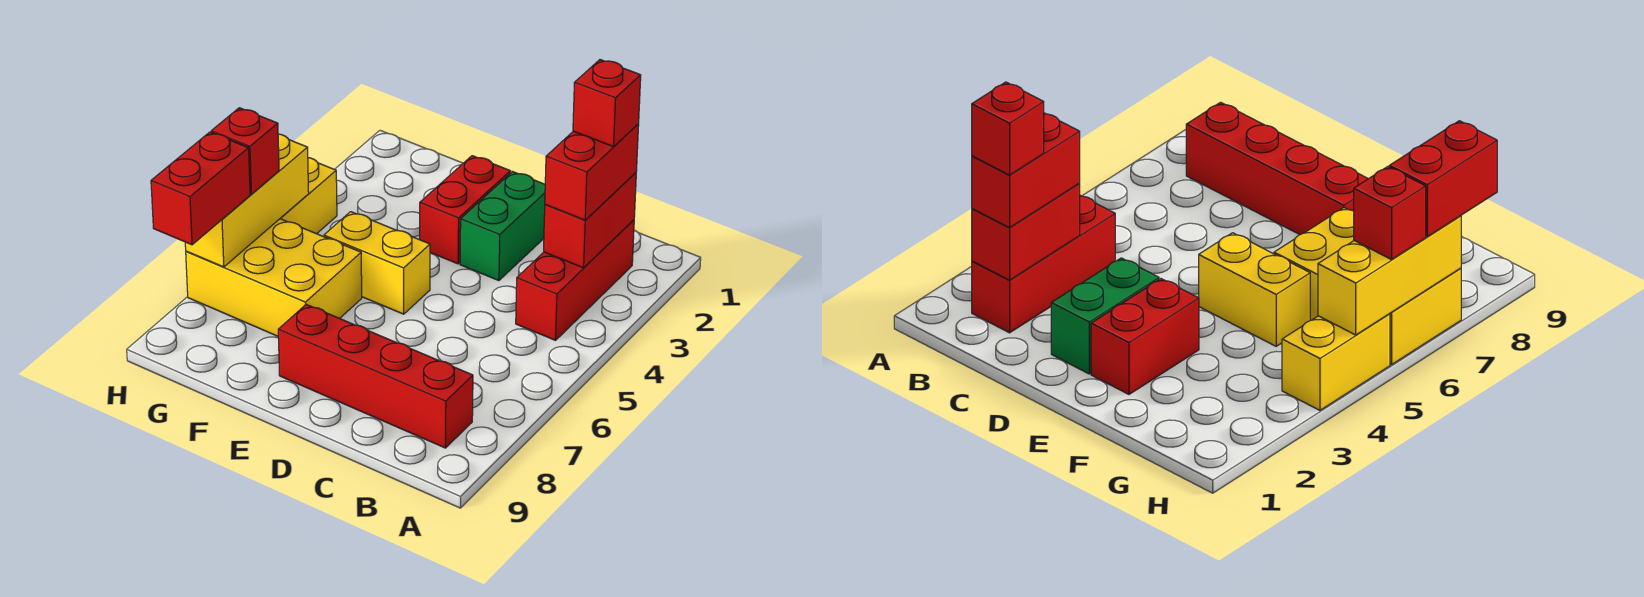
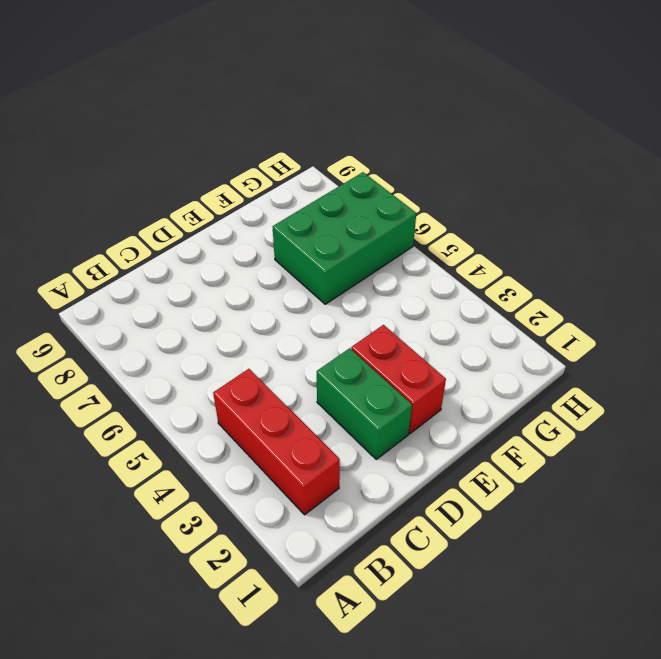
green brick F6:H7 level 1 -> yellow brick F6:H7 level 1
none -> red brick B8:E8 level 1
none -> yellow brick E5:F5 level 1
none -> yellow brick H4:H5 level 1

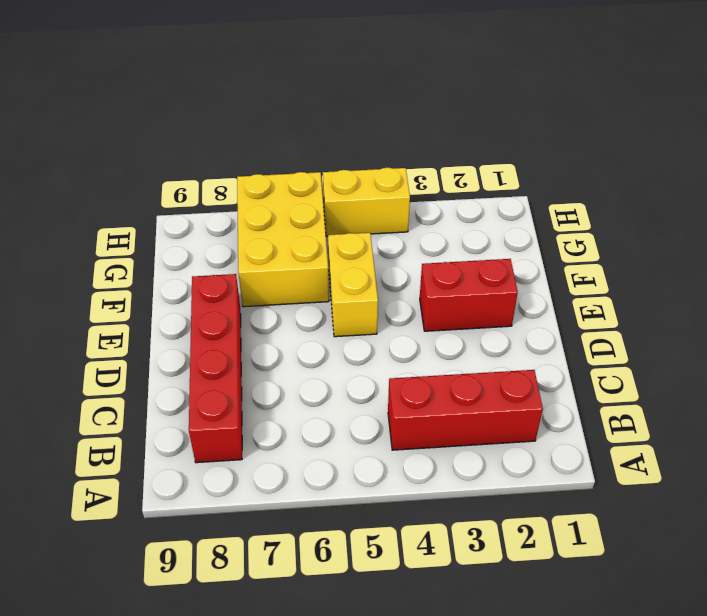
none -> green brick D2:D3 level 1
none -> red brick B2:B3 level 2
none -> yellow brick H5:H7 level 2

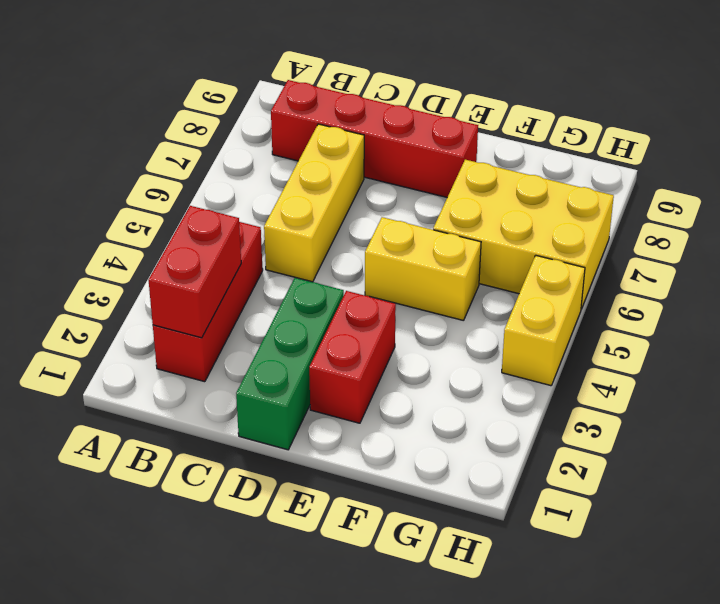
yellow brick C5:C7 level 1 -> yellow brick H5:H7 level 2
green brick D1:D3 level 1 -> green brick D2:D3 level 1
none -> red brick B2:B3 level 3
none -> red brick H6 level 3
none -> red brick H7:H8 level 3

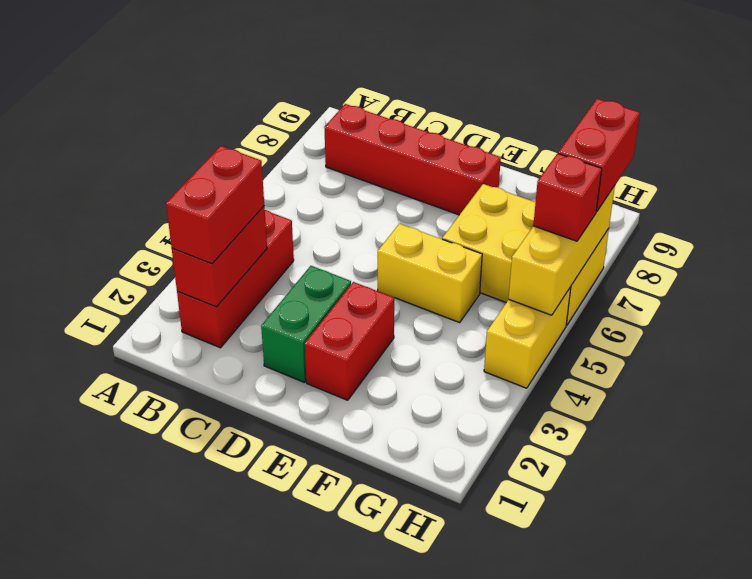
none -> red brick B2 level 4

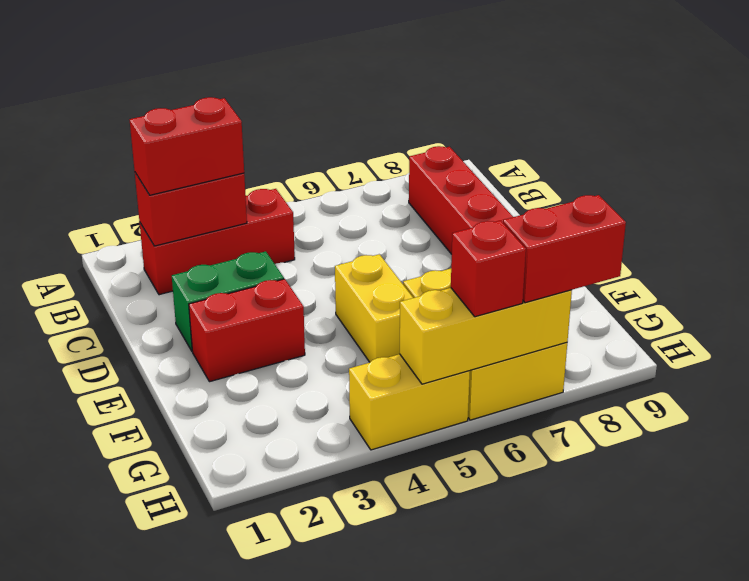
none -> red brick B2 level 4

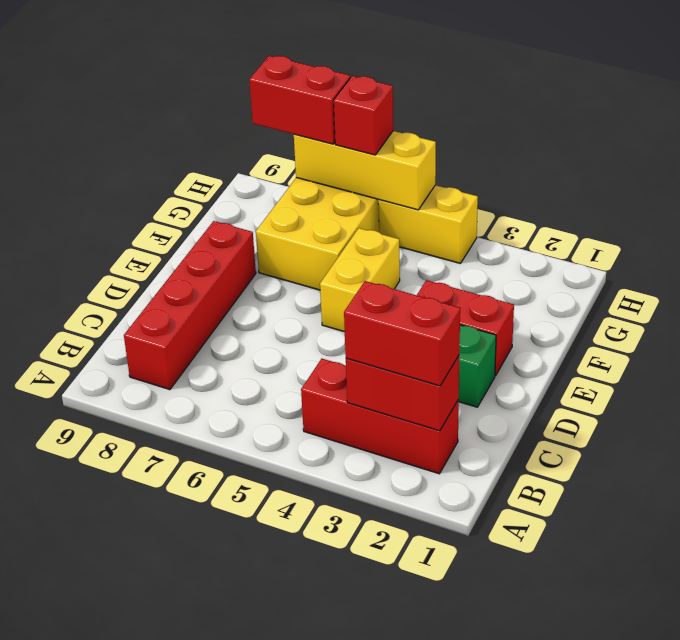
none -> red brick B2 level 4

